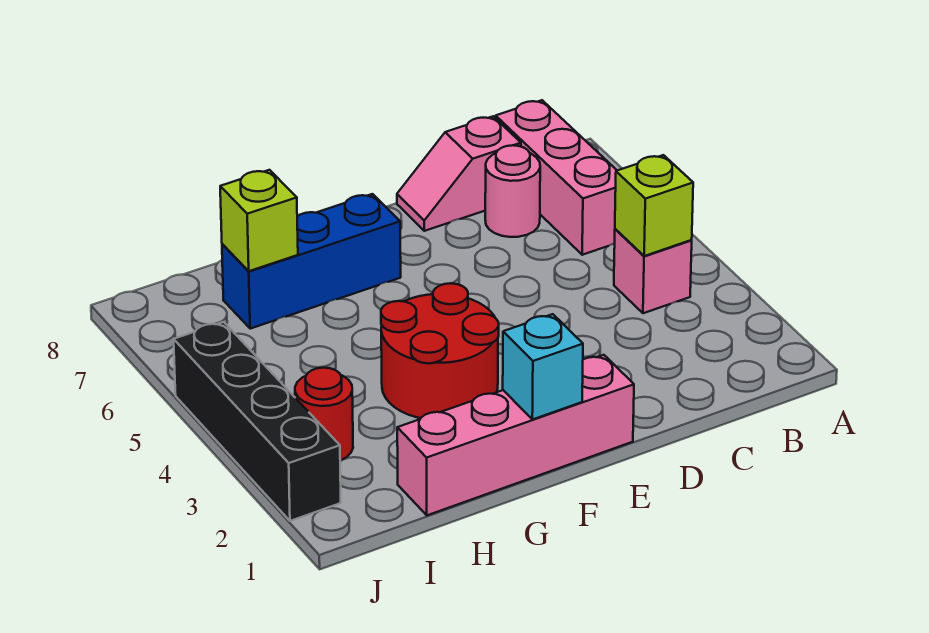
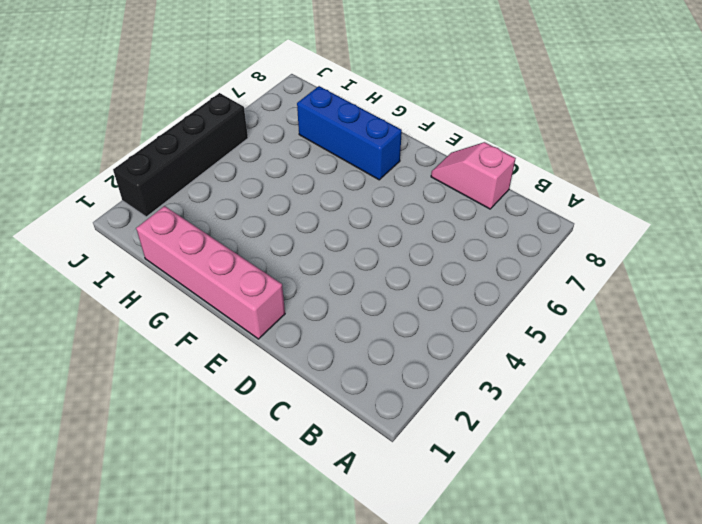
none -> pink brick B4 level 1
none -> pink brick B6:B8 level 1
none -> pink round brick C7 level 1

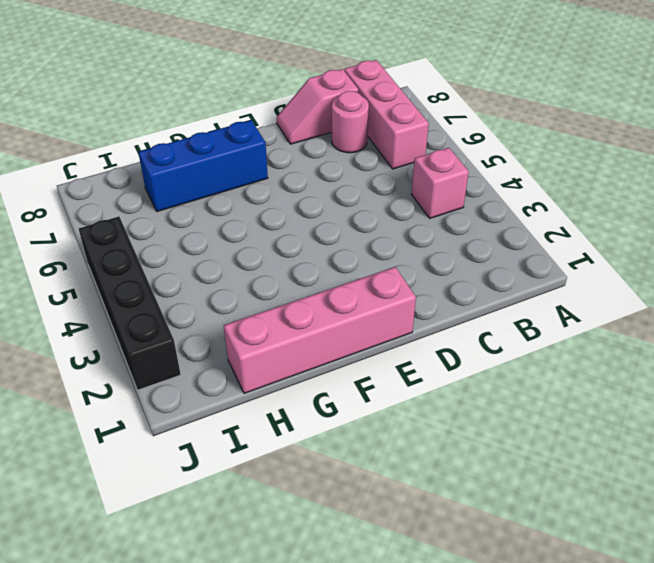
none -> red round brick F3:G4 level 1
none -> red round brick I3 level 1
none -> lime brick B4 level 2

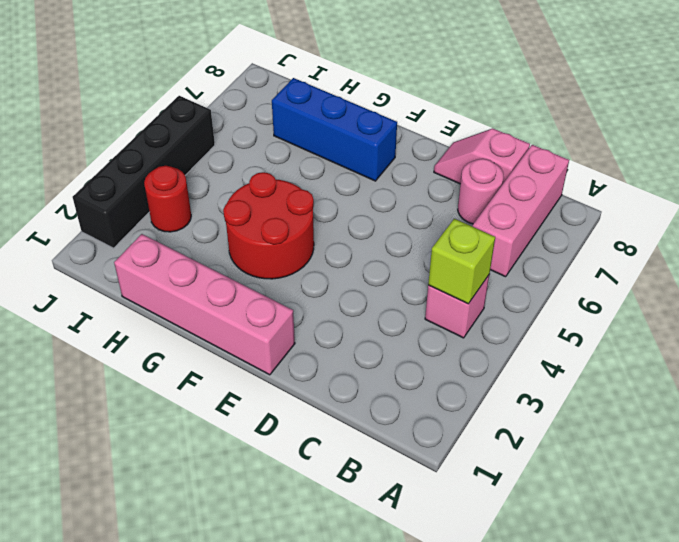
none -> cyan brick F1 level 2
none -> lime brick H7 level 2

